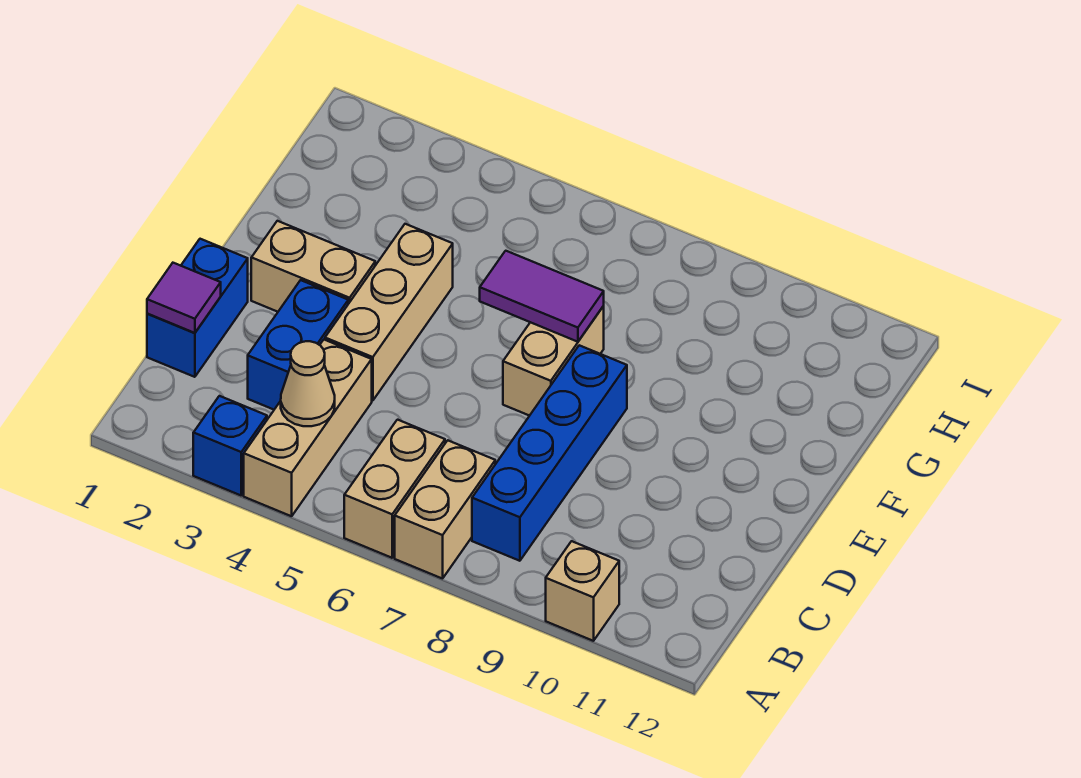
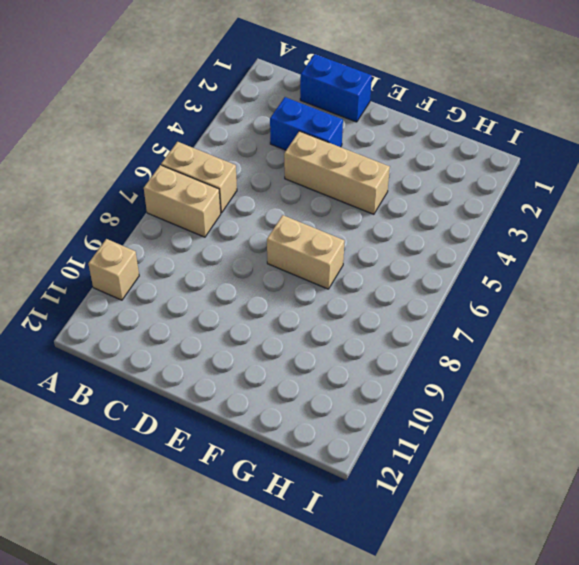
none -> blue brick A3 level 1
none -> tan brick A4:C4 level 1
none -> blue brick B8:E8 level 1

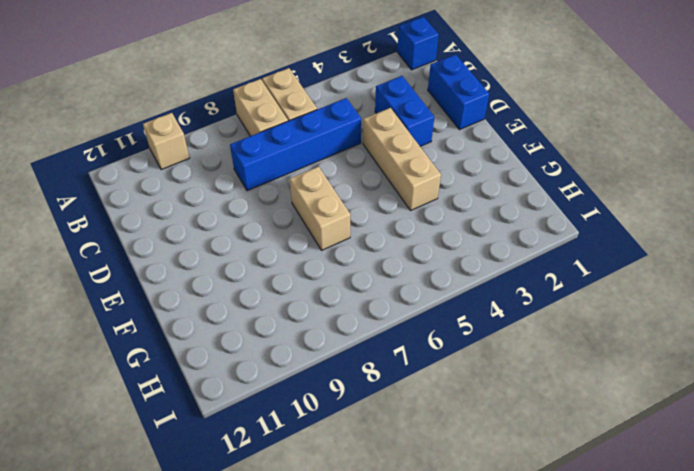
blue brick A1 level 1 -> blue brick A3 level 1
blue brick C5:C8 level 1 -> blue brick B8:E8 level 1
none -> tan brick A4:C4 level 1
none -> tan brick E2:E3 level 1
none -> tan cone B4 level 2

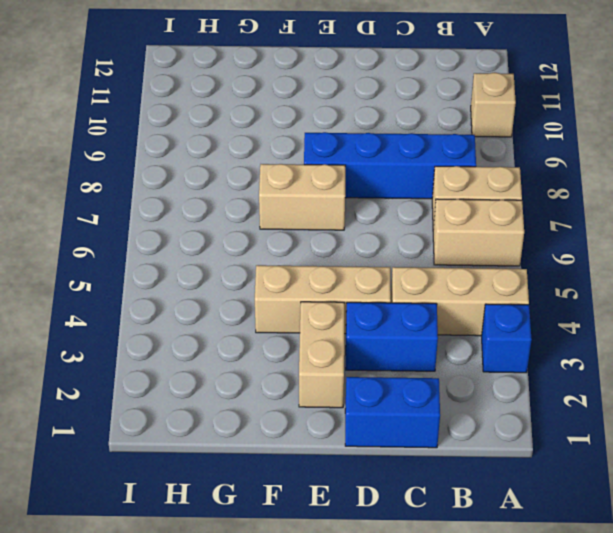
none -> tan cone B4 level 2
none -> purple tile C1 level 2
none -> purple tile F6:F7 level 2

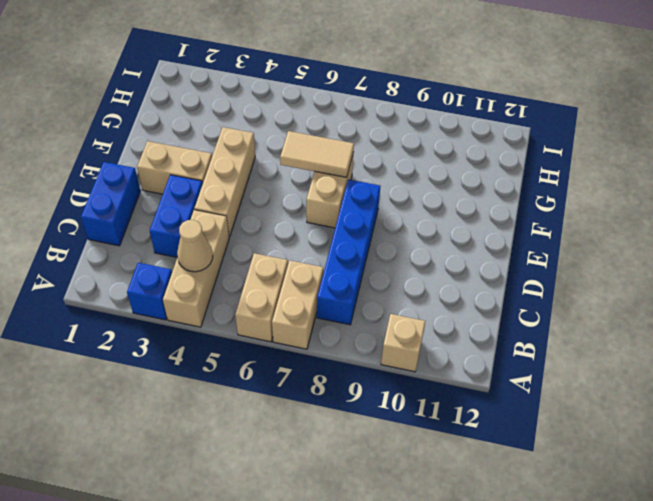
tan tile F6:F7 level 2 -> purple tile F6:F7 level 2
none -> purple tile C1 level 2

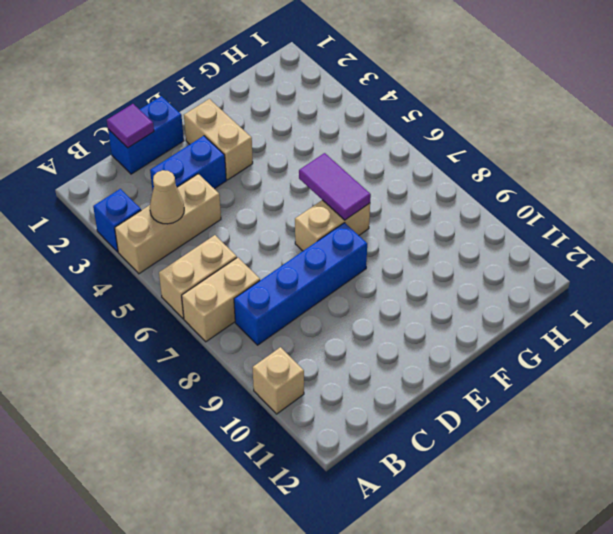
none -> tan brick D4:F4 level 1

